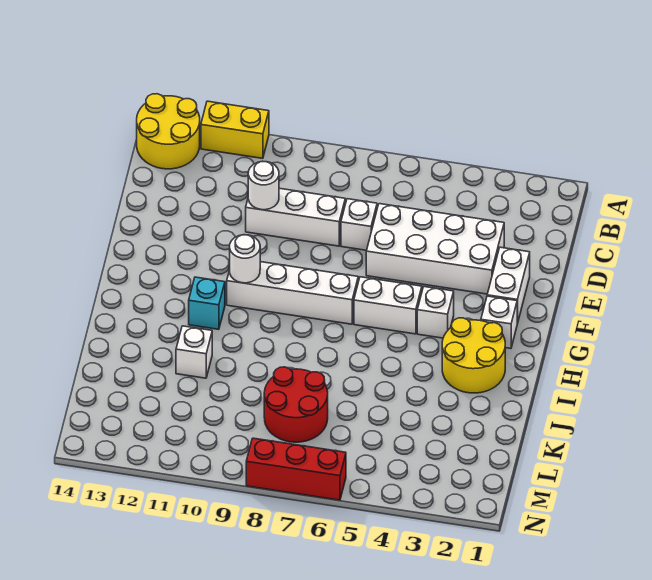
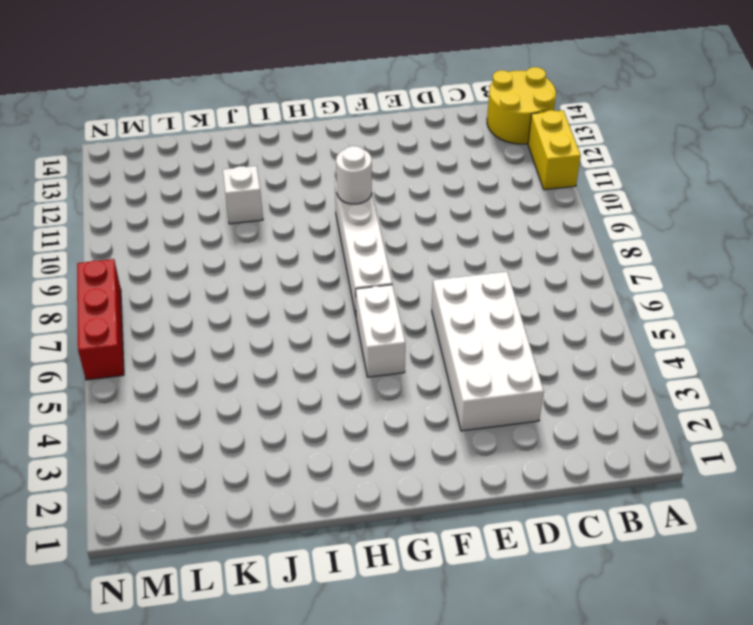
none -> white brick D7 level 1
none -> white brick D8:D10 level 1
none -> white brick E2:F2 level 1

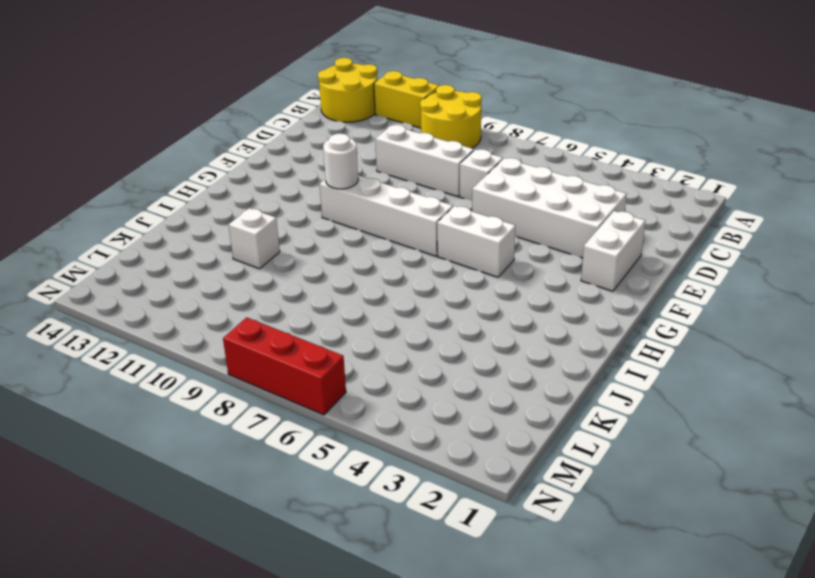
yellow round brick A9:B10 level 1 -> yellow round brick H2:I3 level 1
none -> white brick G2 level 1
none -> white brick G4 level 1
none -> cyan brick H11 level 1

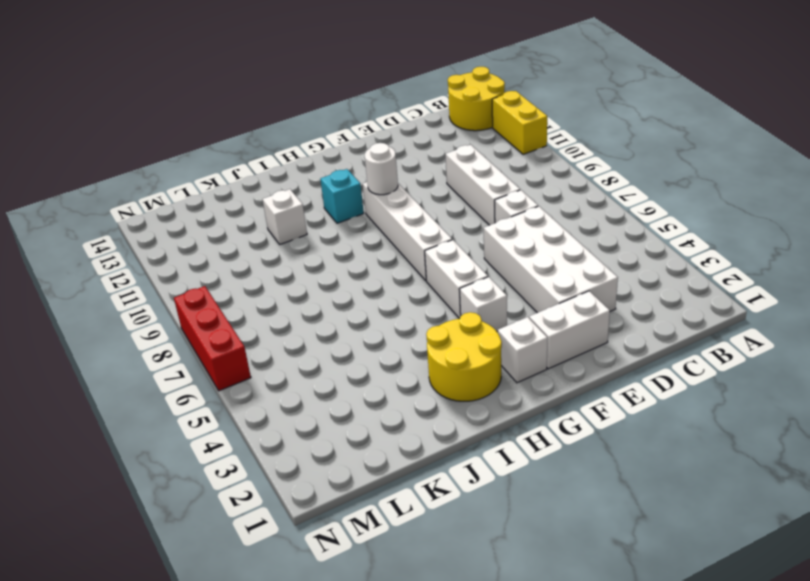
none -> red round brick K7:L8 level 1
none -> white round brick D10 level 2

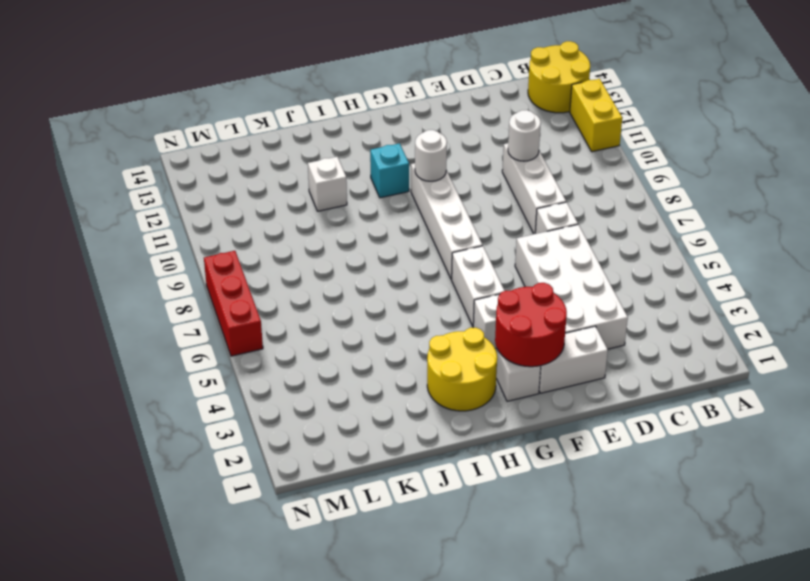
red round brick F2:G3 level 2 -> red round brick K7:L8 level 1

